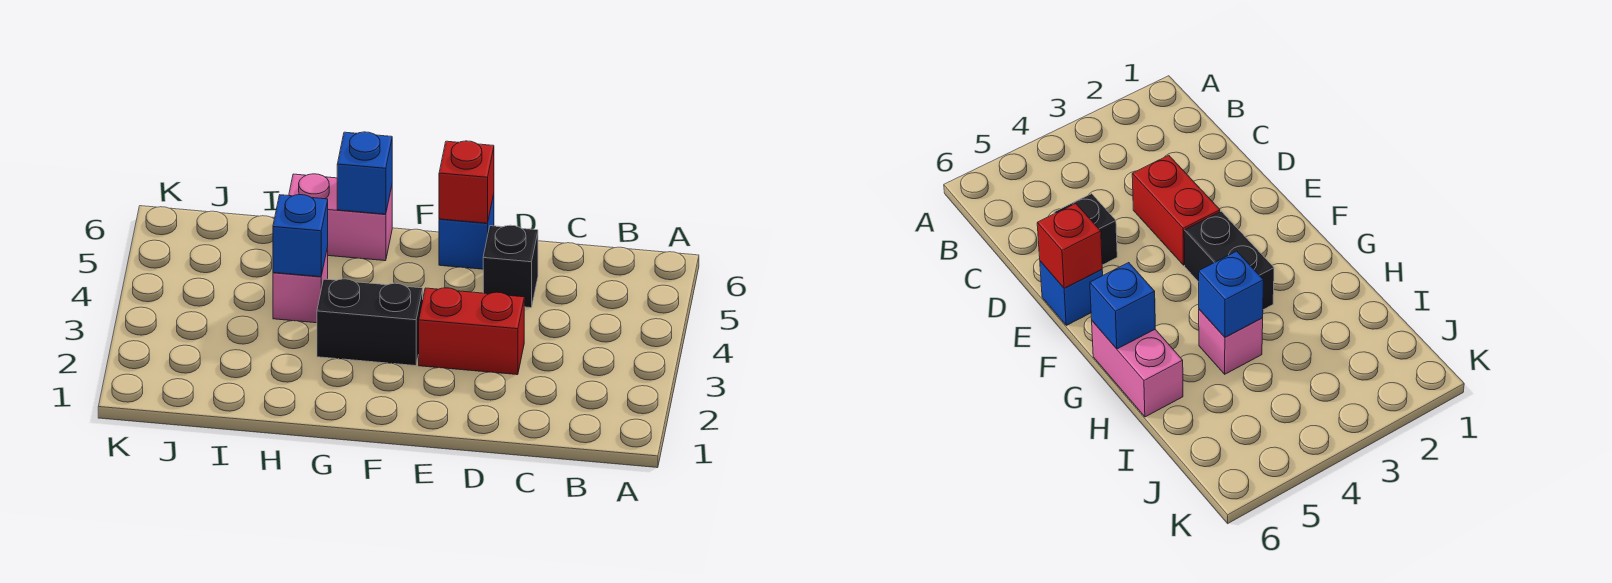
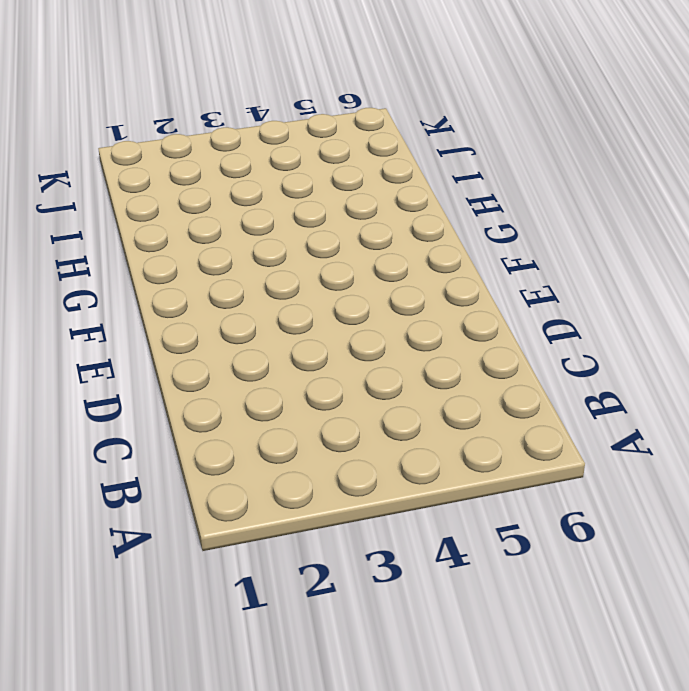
none -> red brick D3:E3 level 1
none -> black brick D5 level 1

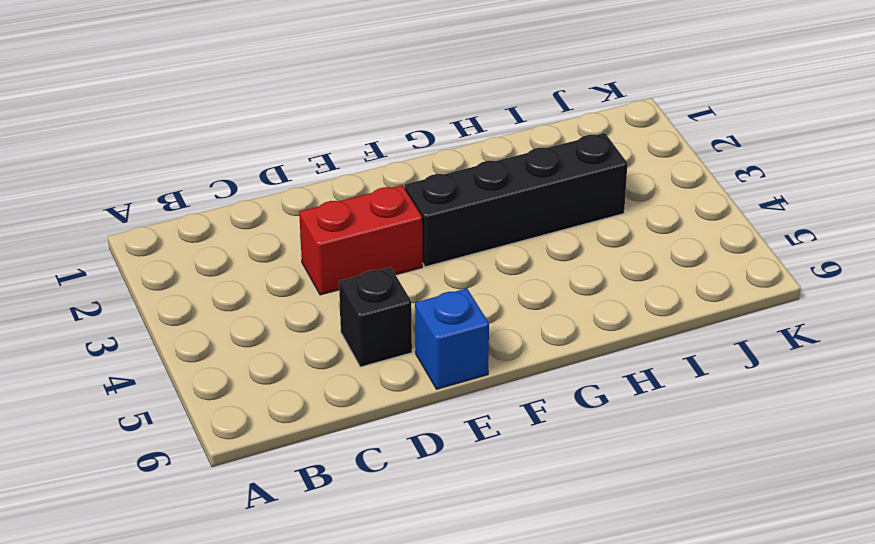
black brick F3:I3 level 1 -> black brick F3:G3 level 1
none -> pink brick G6:H6 level 1
none -> pink brick H4 level 1

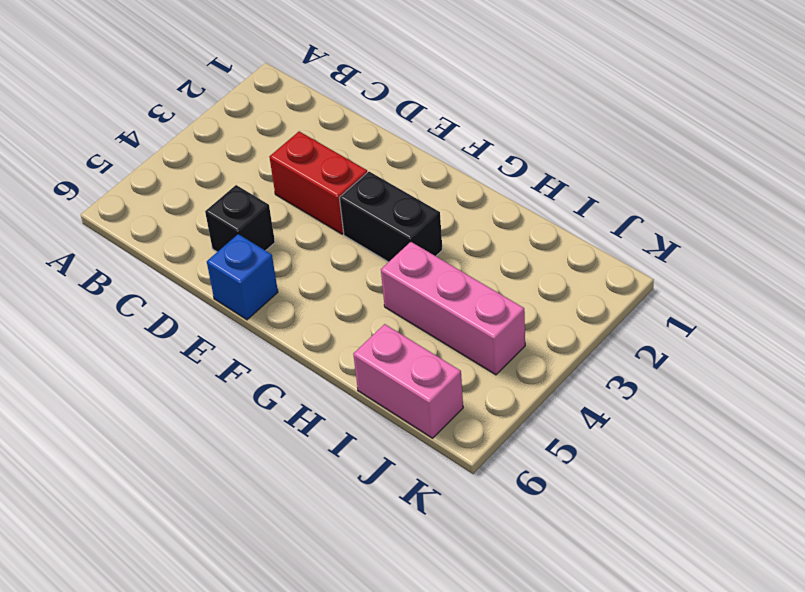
pink brick H4:J4 level 1 -> pink brick H4 level 1
pink brick I6:J6 level 1 -> pink brick G6:H6 level 1
none -> red brick E6 level 2
none -> blue brick G6 level 2

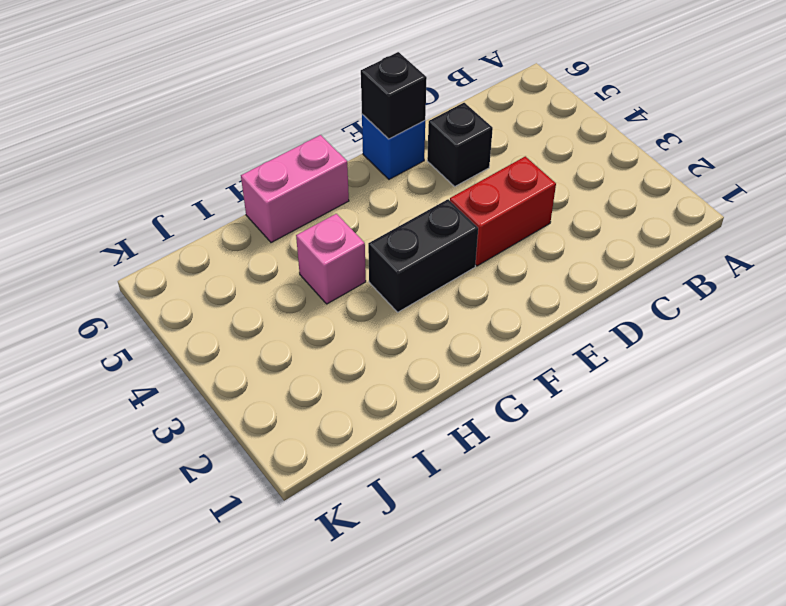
black brick E6 level 2 -> red brick E6 level 2
none -> blue brick G6 level 2
none -> blue brick H4 level 2

